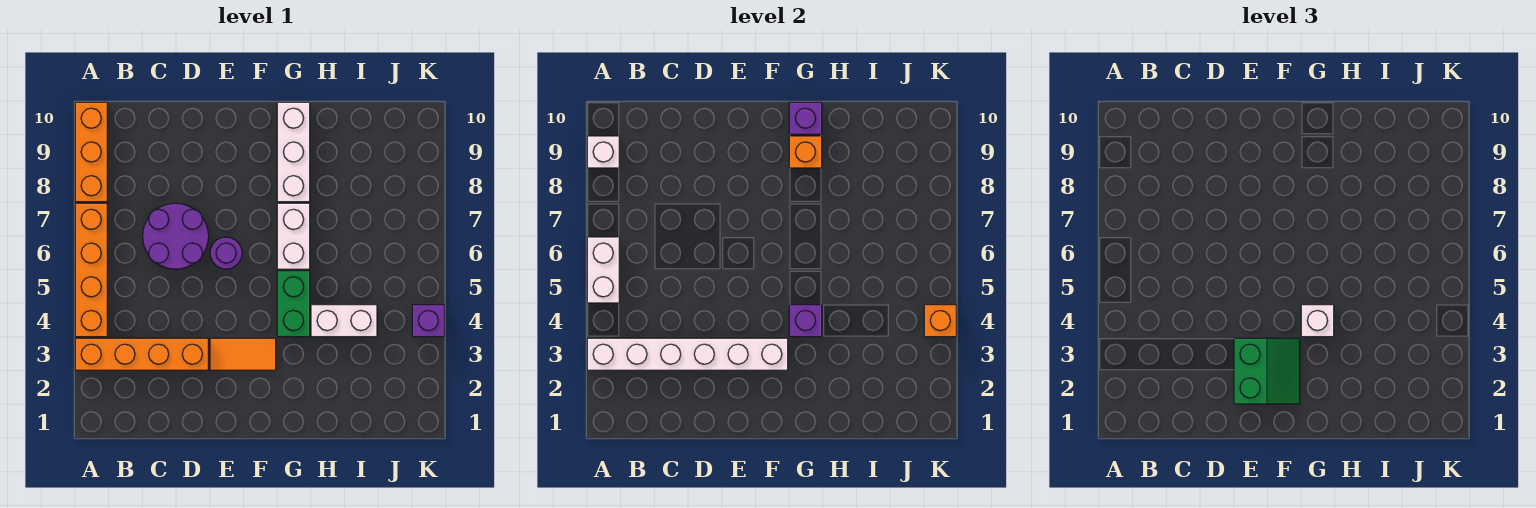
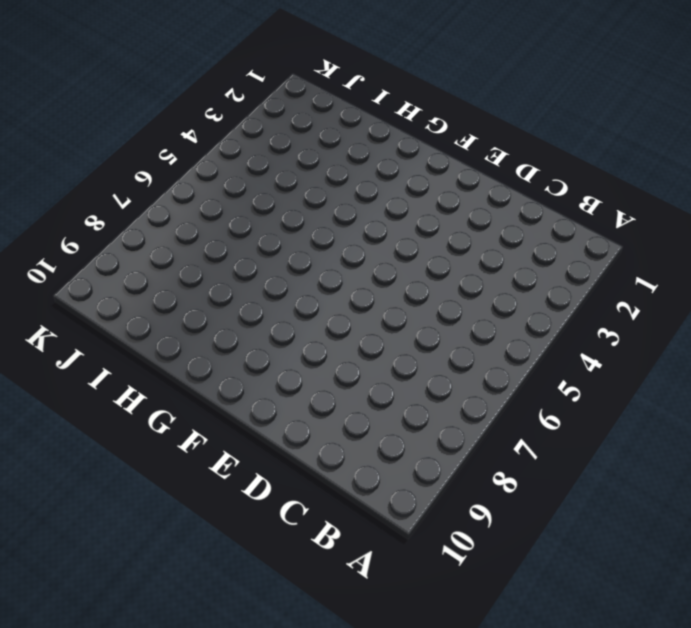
none -> orange brick A3:D3 level 1
none -> orange brick A4:A7 level 1
none -> orange brick A8:A10 level 1

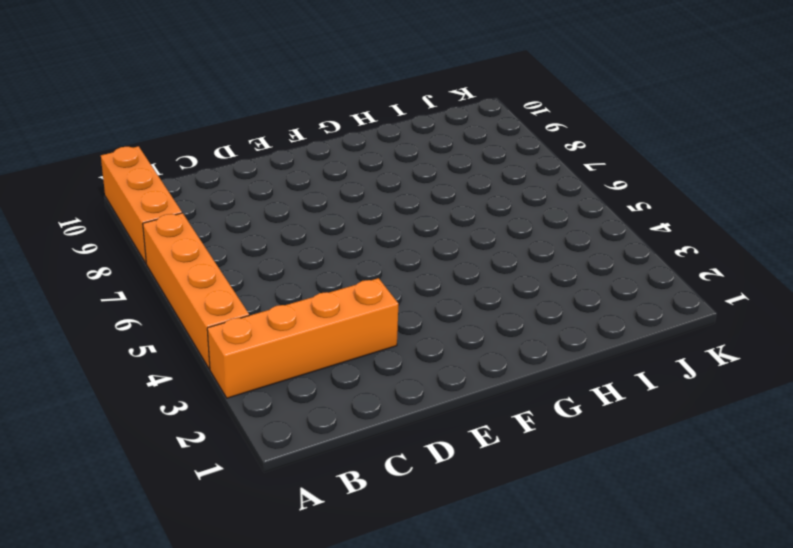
none -> purple round brick C6:D7 level 1
none -> orange tile E3:F3 level 1
none -> purple round brick E6 level 1

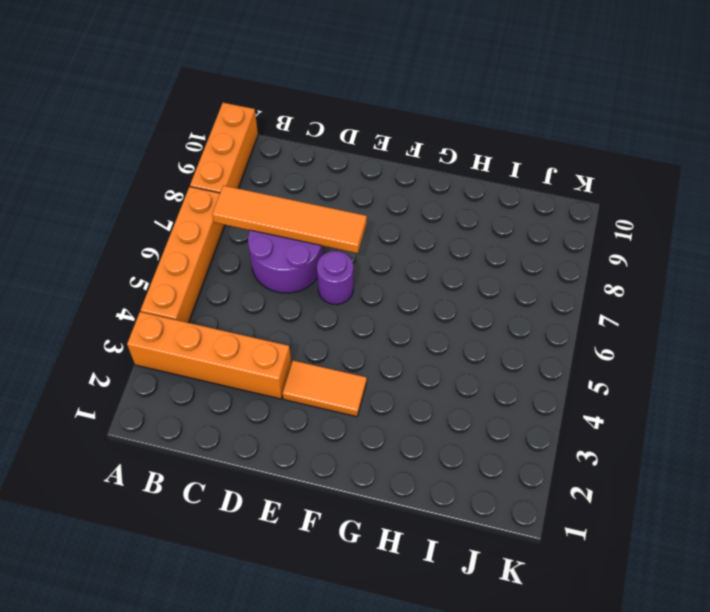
orange tile B7:E7 level 2 -> none
none -> green brick G4:G5 level 1
none -> white brick G6:G7 level 1
none -> white brick G8:G10 level 1

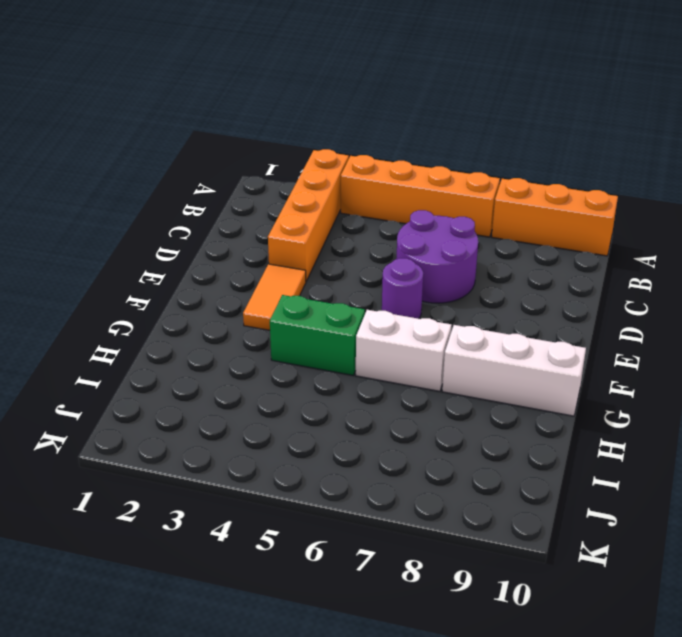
none -> white brick H4:I4 level 1
none -> purple brick K4 level 1
none -> white brick A3:F3 level 2

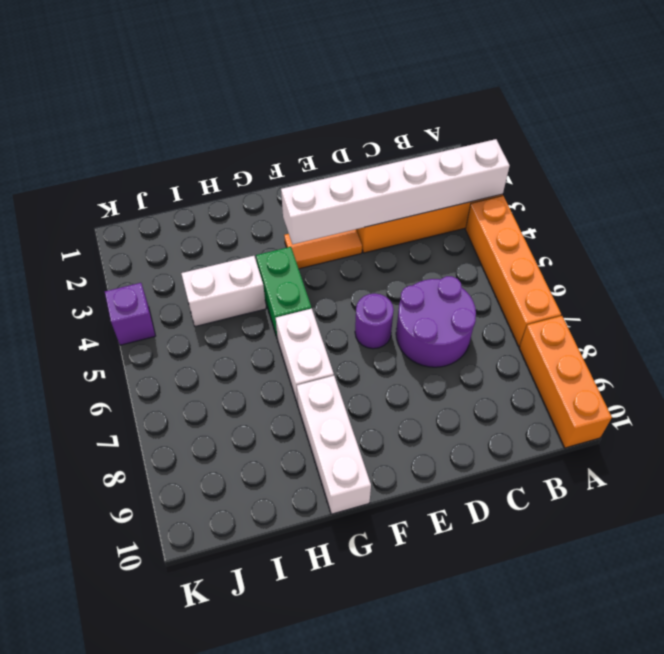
none -> white brick A5:A6 level 2
none -> white brick A9 level 2
none -> purple brick G4 level 2

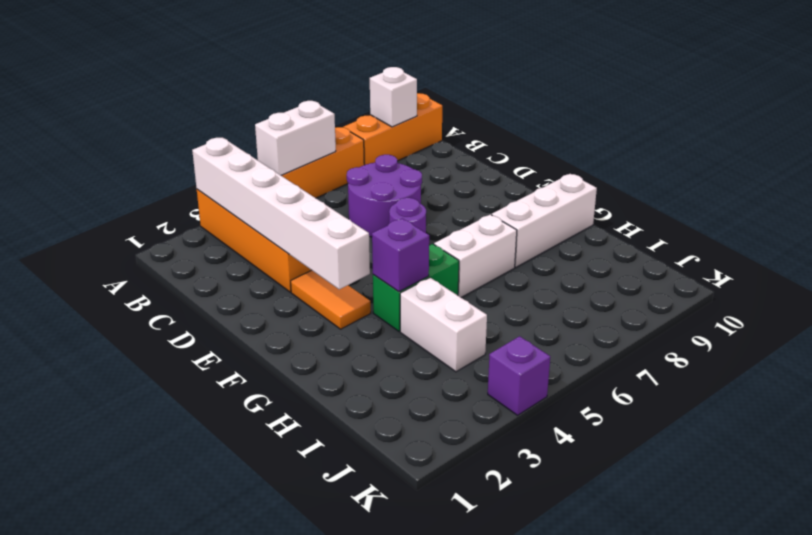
none -> orange brick G9 level 2
none -> purple brick G10 level 2
none -> orange brick K4 level 2

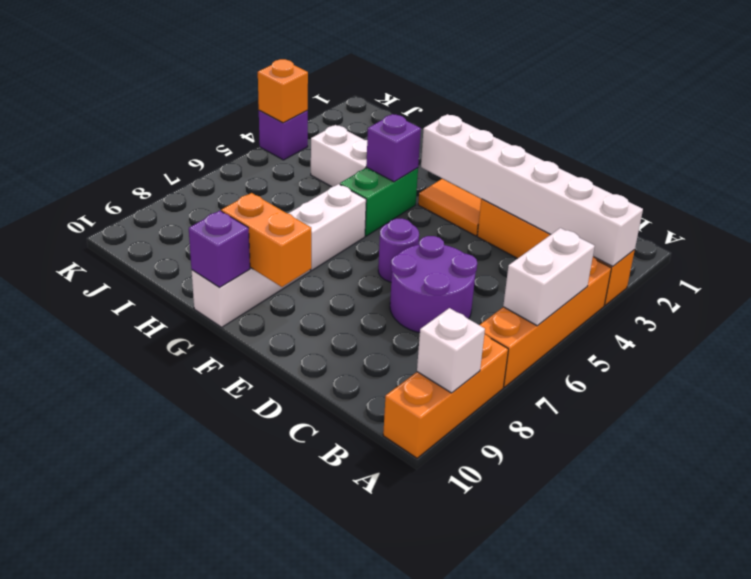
orange brick F9:G9 level 2 -> orange brick G9 level 2
none -> green slope E2:F3 level 3 top E
none -> white brick G4 level 3

